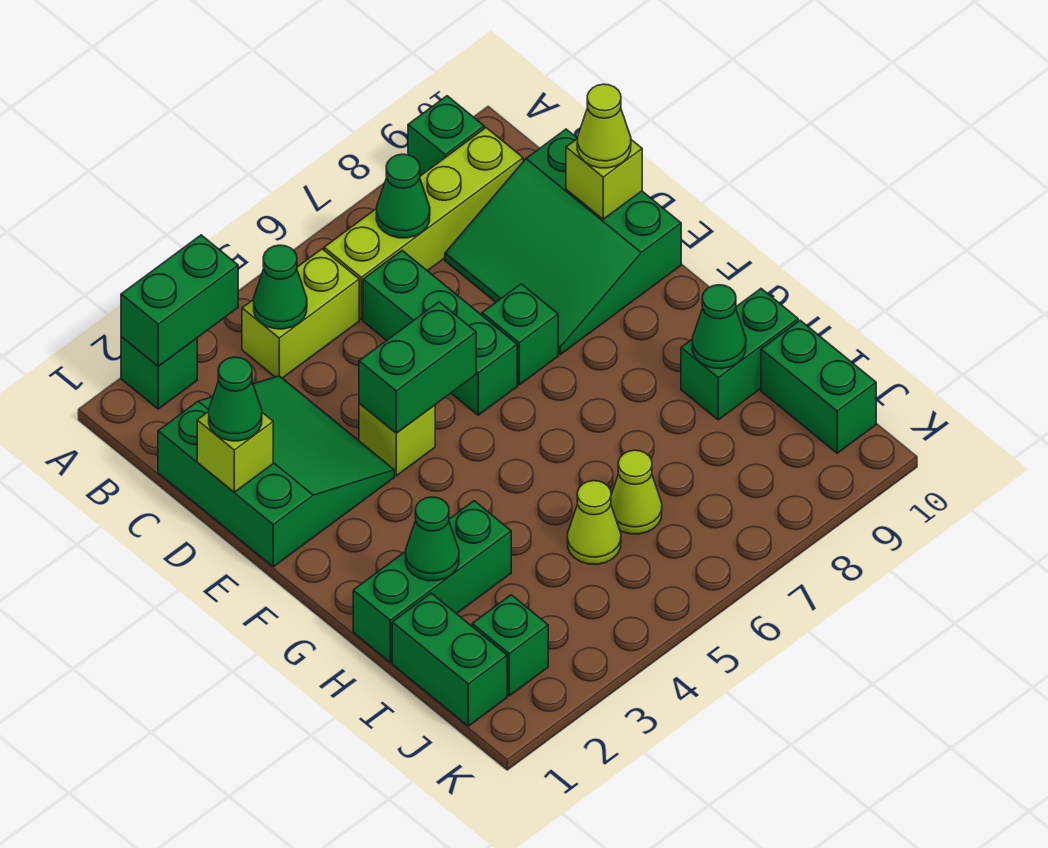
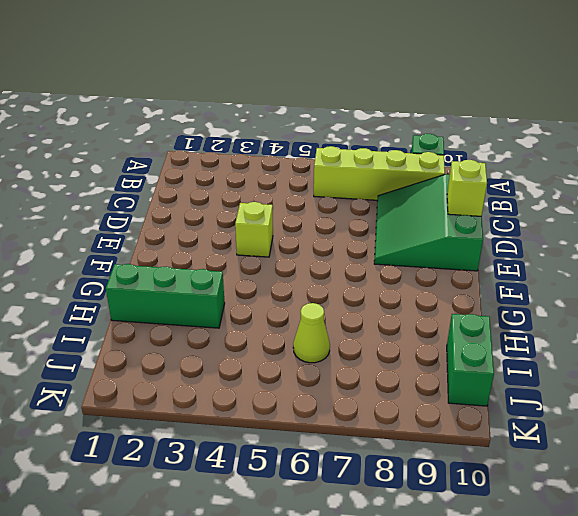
none -> green brick A2 level 1
none -> lime brick B4:B5 level 1
none -> green slope C1:E3 level 1 top 1

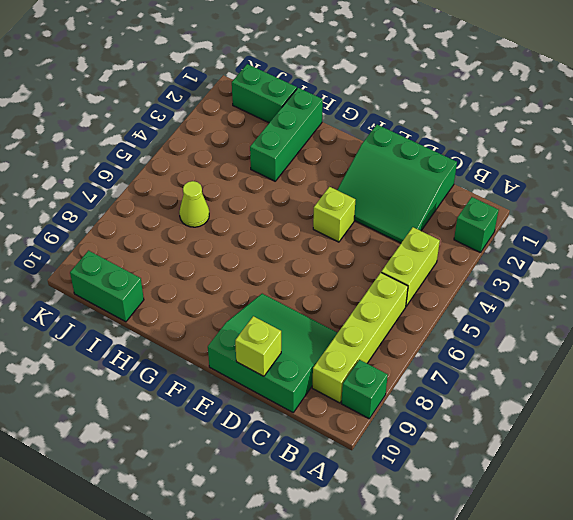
none -> green brick C6:E6 level 1
none -> green brick E7 level 1
none -> green brick H9:H10 level 1

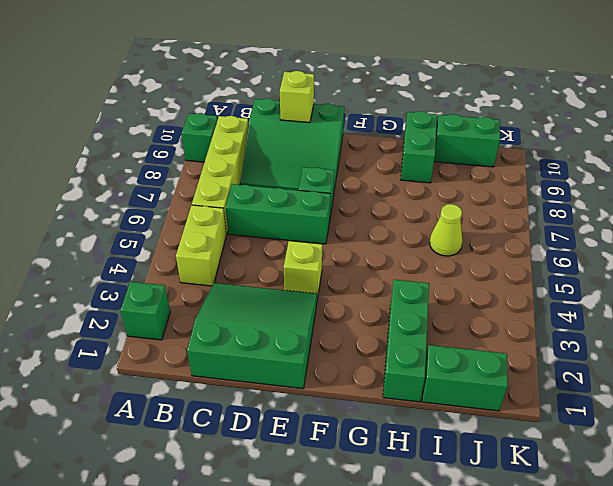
none -> lime cone I5 level 1
none -> green brick J2 level 1
none -> green brick A2:A3 level 2

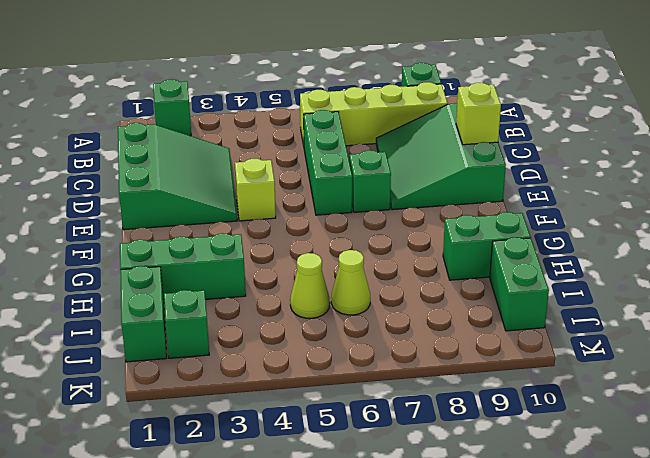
none -> lime brick B4:B5 level 1
none -> green brick A2:A3 level 2
none -> green cone B4 level 2

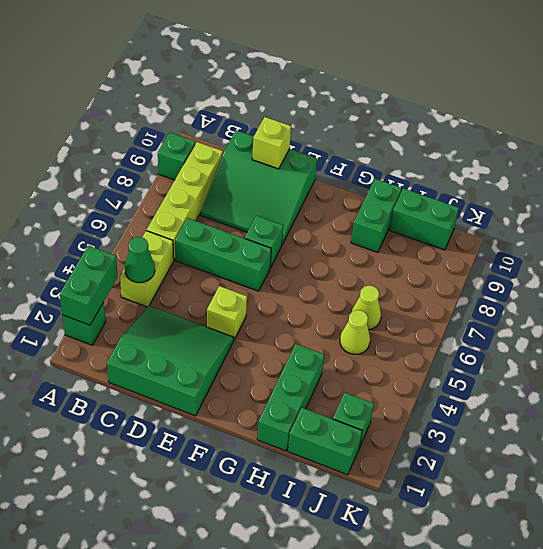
none -> green cone B7 level 2
none -> lime brick D1 level 2
none -> green brick E4:E5 level 2

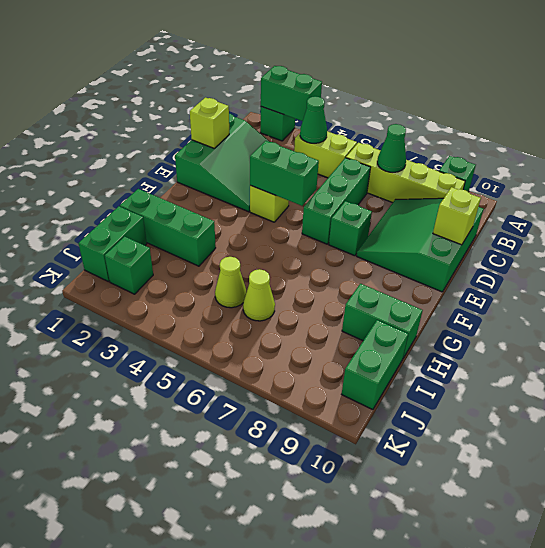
none -> green cone H2 level 2
none -> green cone H9 level 2
none -> green cone D1 level 3

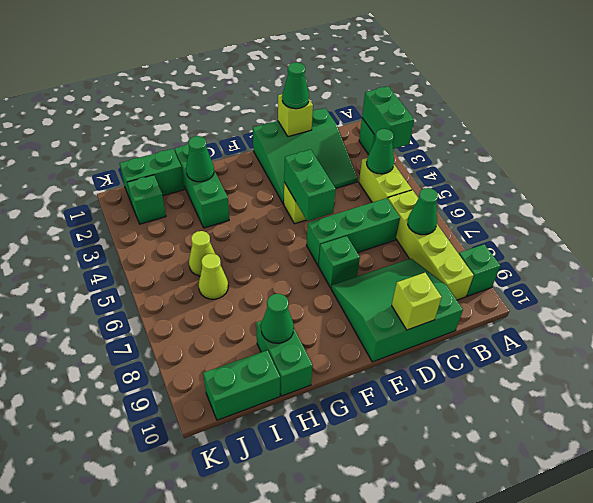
none -> lime cone D10 level 3

